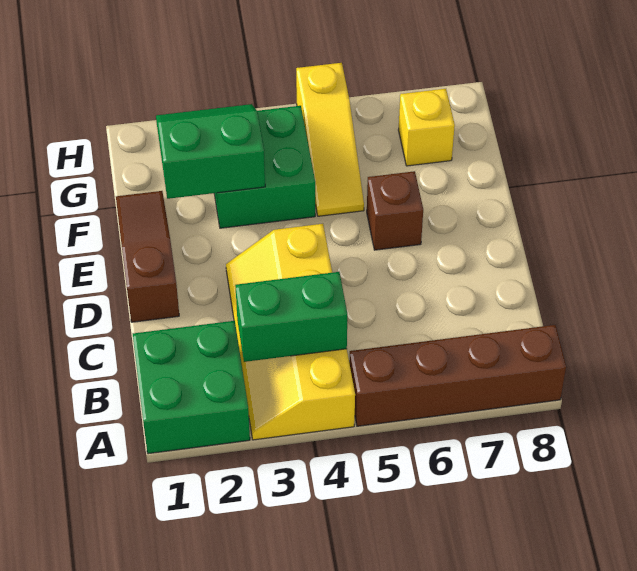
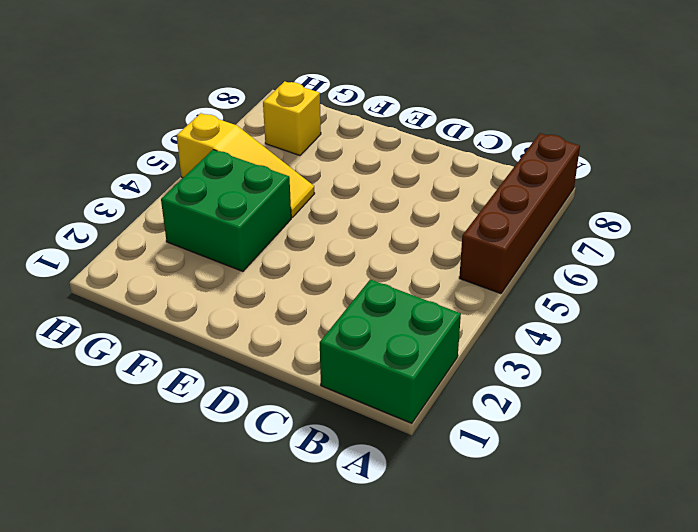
none -> yellow slope A3:D4 level 1 top 4
none -> brown slope D1:F1 level 1 top D

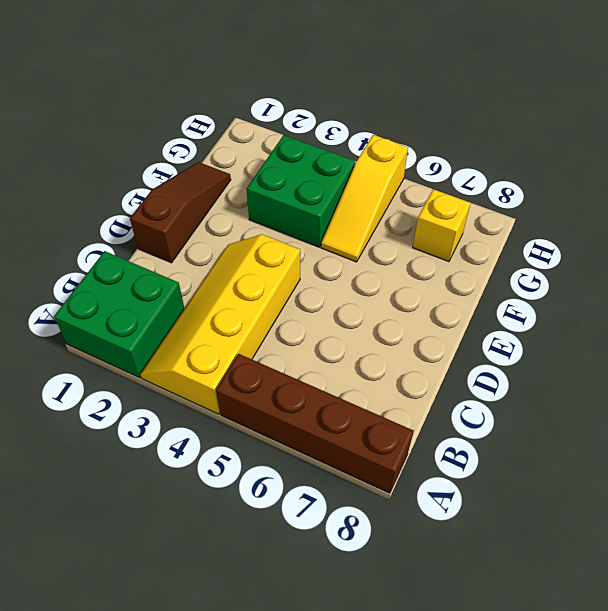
none -> brown brick E6 level 1
none -> green brick B3:B4 level 2

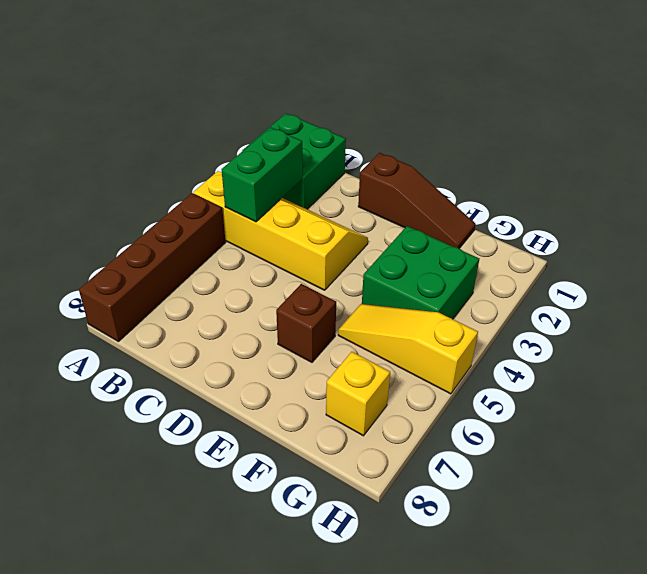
none -> green slope F2:G3 level 2 top F

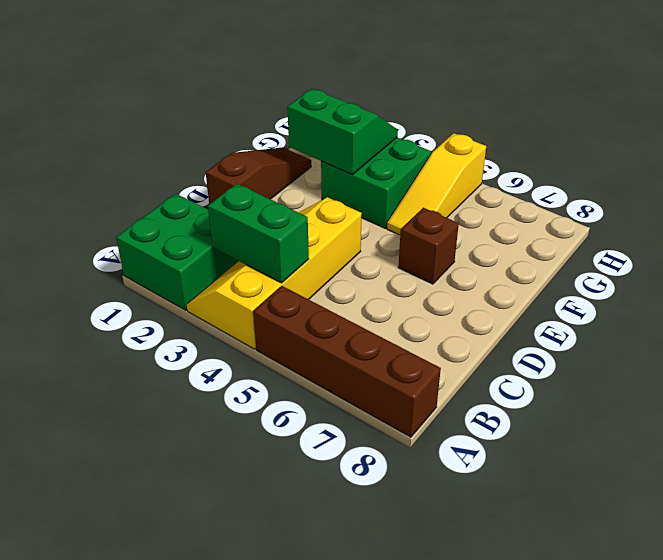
none -> yellow brick G7 level 1

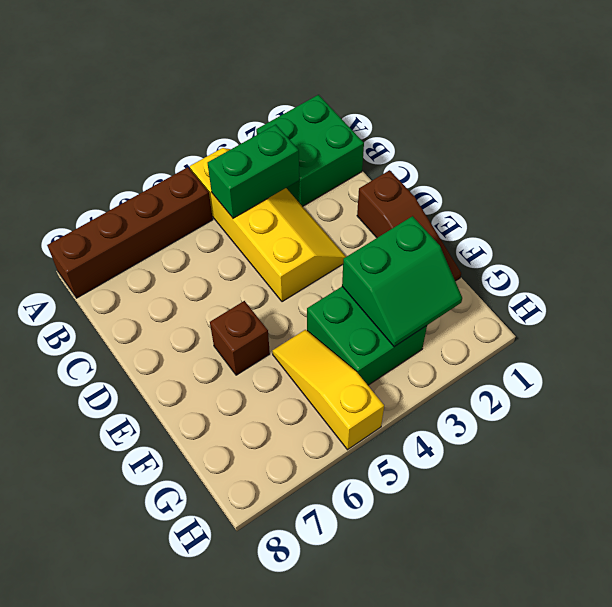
none -> yellow brick G7 level 1

